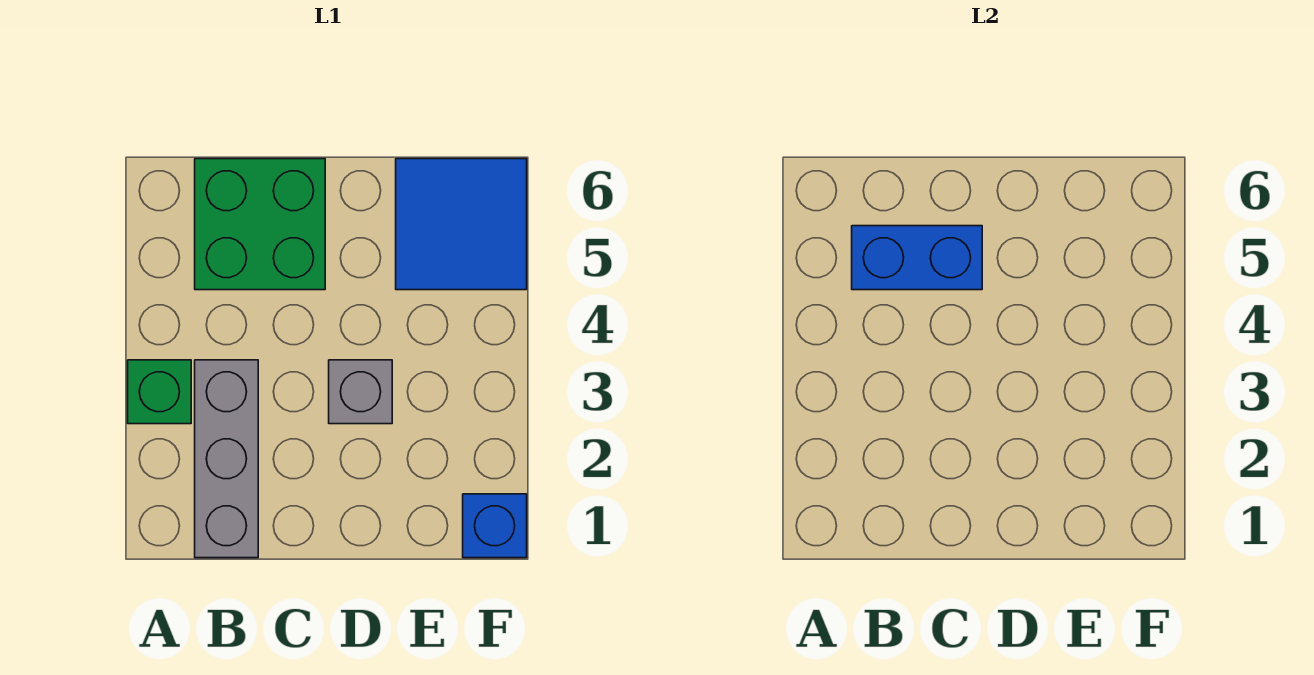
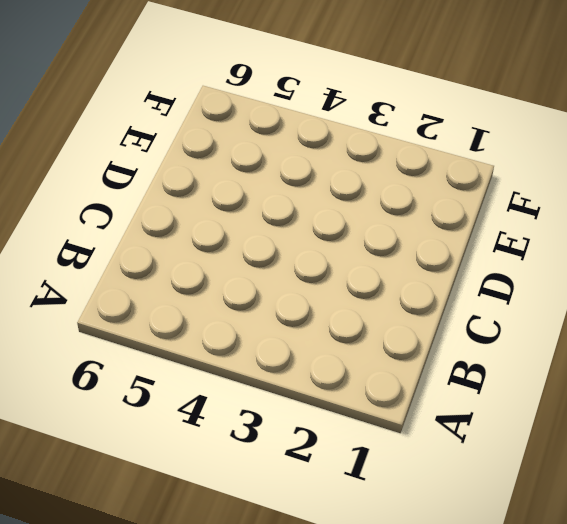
none -> green brick A3 level 1
none -> grey brick B1:B3 level 1

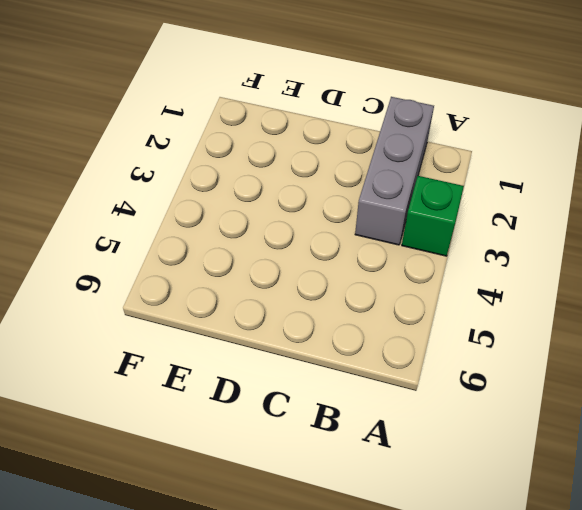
none -> green brick B5:C6 level 1
none -> grey brick D3 level 1

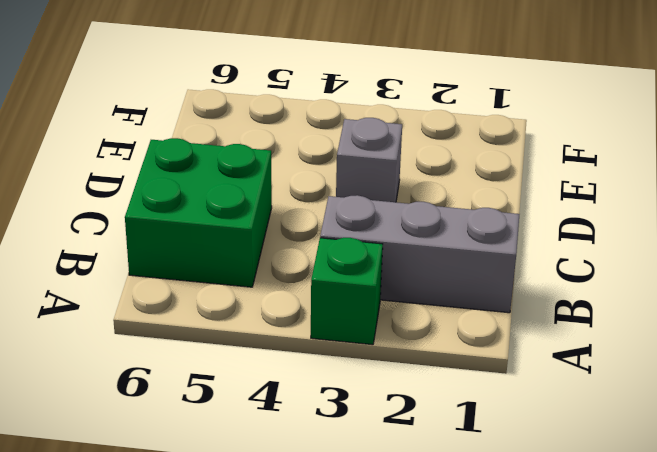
none -> blue tile E5:F6 level 1
none -> blue brick F1 level 1

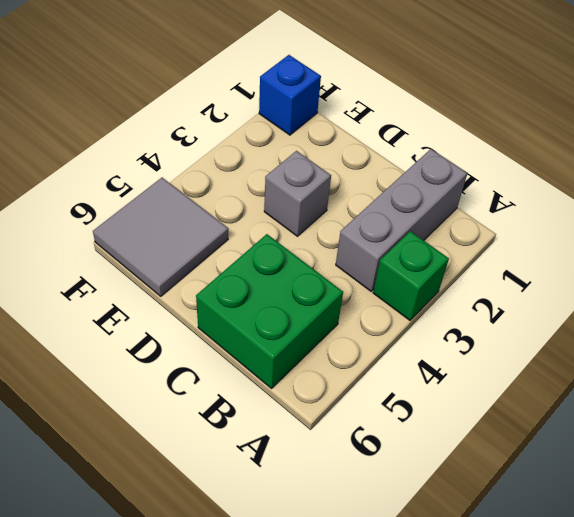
grey tile E5:F6 level 1 -> blue tile E5:F6 level 1
none -> blue brick B5:C5 level 2

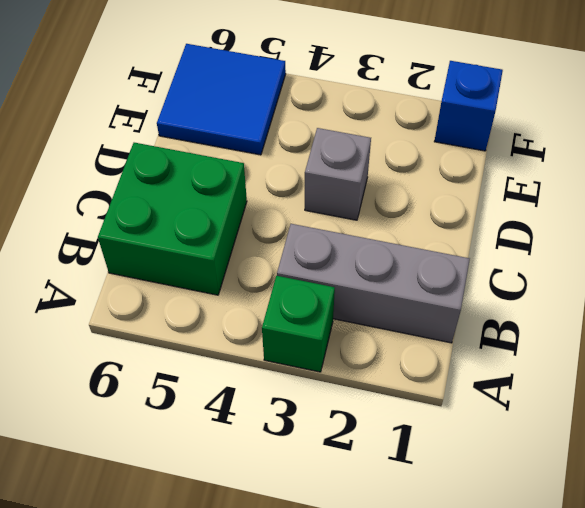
none -> blue brick B5:C5 level 2

